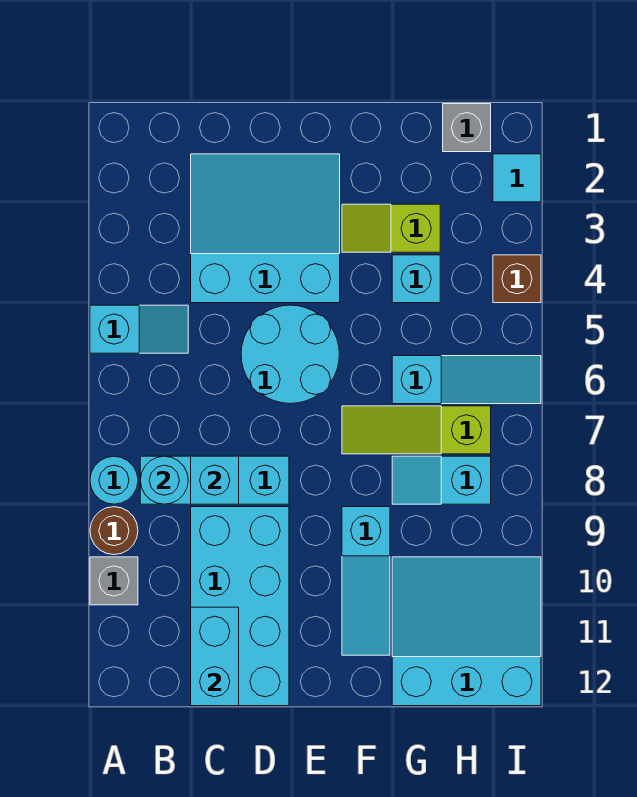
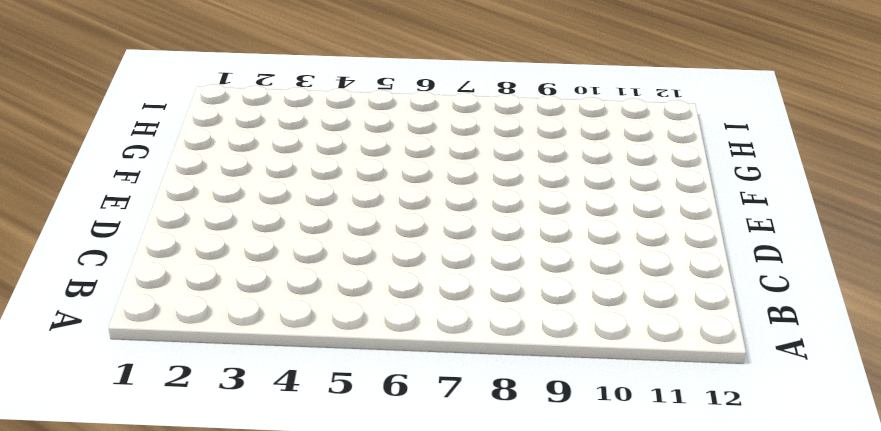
none -> cyan slope A5:B5 level 1 top A
none -> cyan round brick A8 level 1
none -> brown round brick A9 level 1

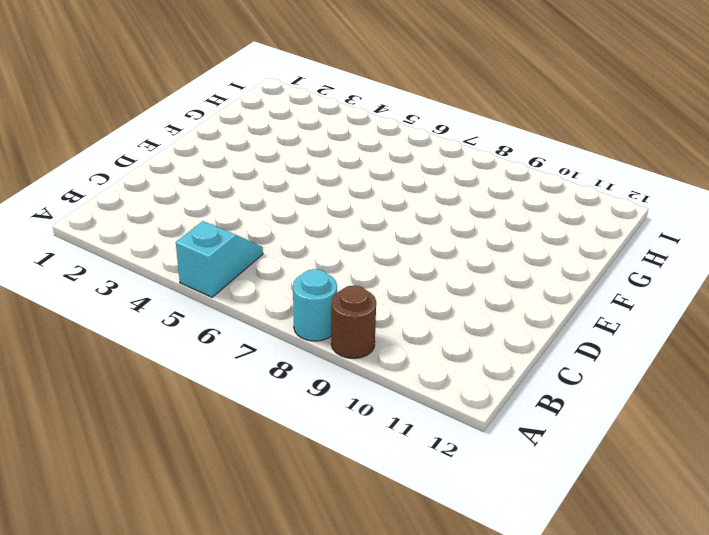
none -> grey brick A10 level 1
none -> cyan brick B8:D8 level 1
none -> cyan slope C2:E4 level 1 top 4

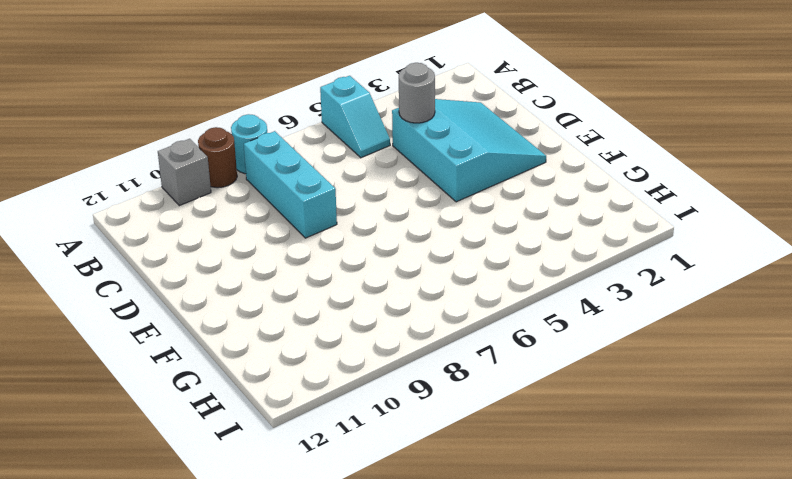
grey round brick C4 level 2 -> none
none -> cyan brick C9:D12 level 1
none -> cyan round brick D5:E6 level 1
none -> lime slope F3:G3 level 1 top G

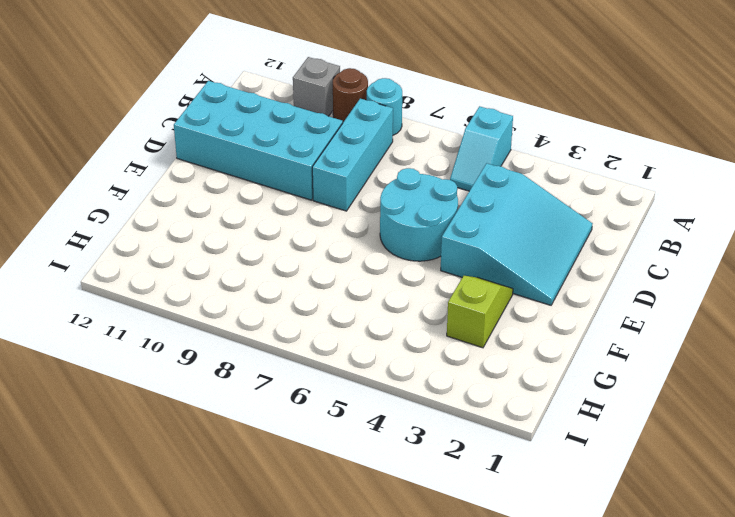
none -> lime slope F7:H7 level 1 top H
none -> cyan slope F9:F11 level 1 top 9
none -> cyan brick G4 level 1

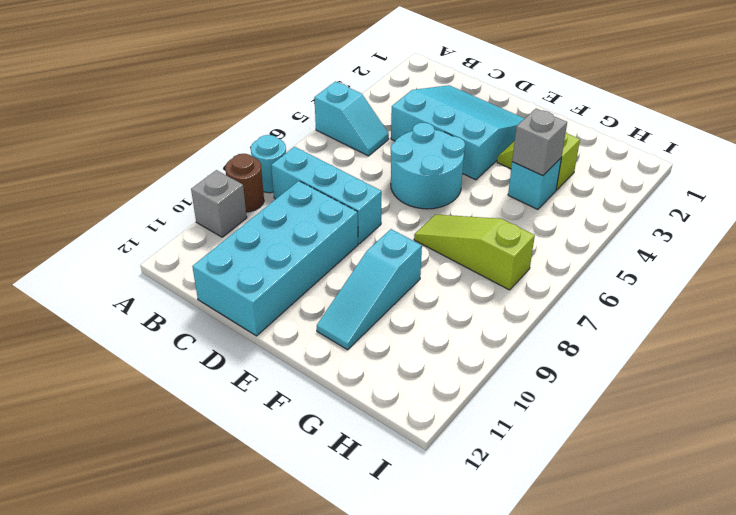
grey brick G4 level 2 -> grey brick H1 level 1
none -> cyan slope G6:I6 level 1 top G
none -> cyan slope G8:H8 level 1 top H
none -> cyan slope G10:I12 level 1 top 12

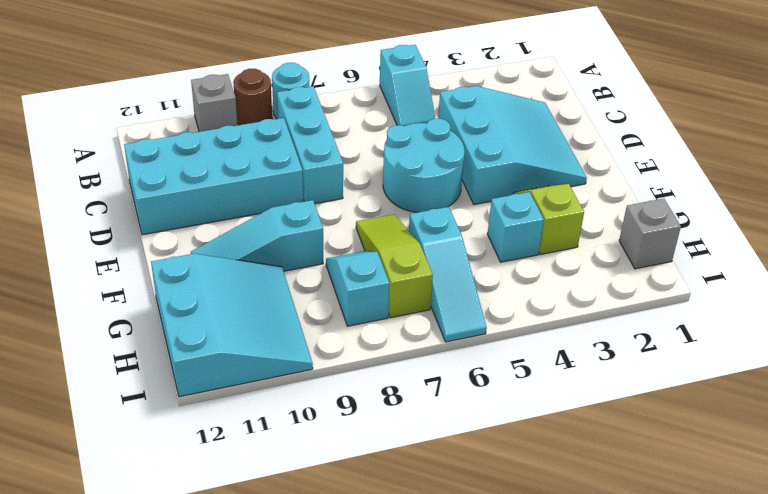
none -> cyan tile I2 level 1
none -> brown brick I4 level 1
none -> cyan round brick B8 level 2

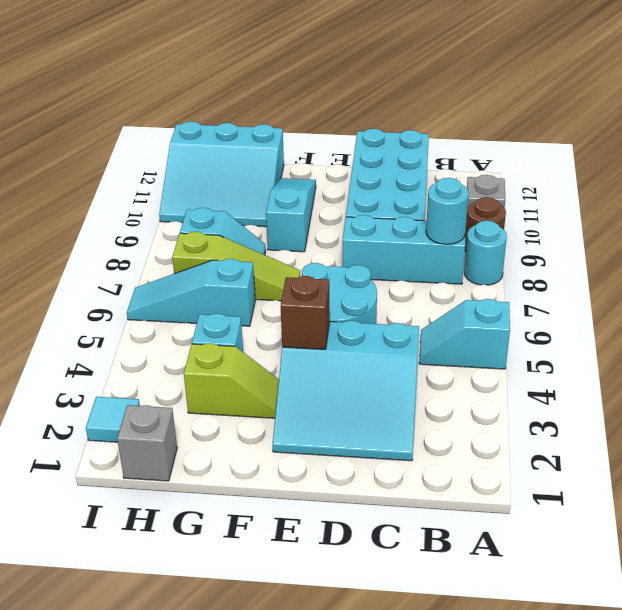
brown brick E4 level 2 -> brown brick I4 level 1
none -> cyan brick C8 level 2
none -> cyan brick C11:C12 level 2

